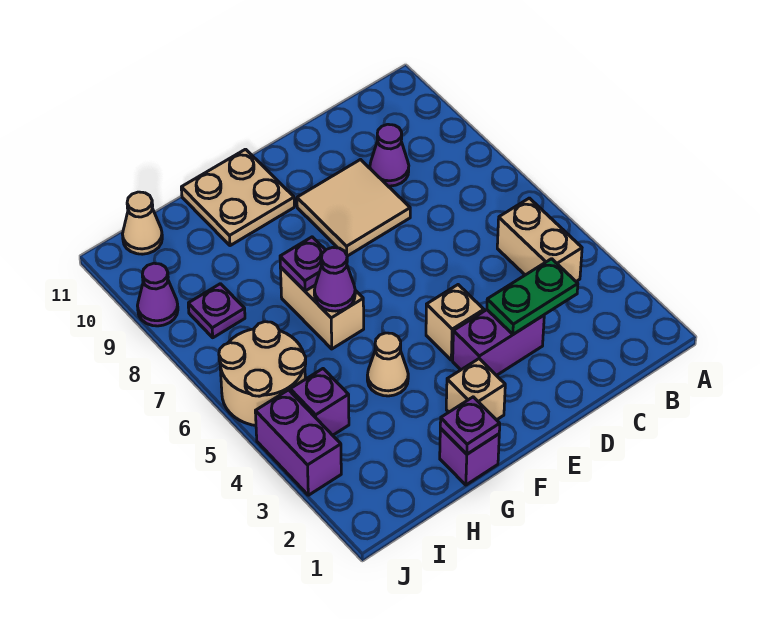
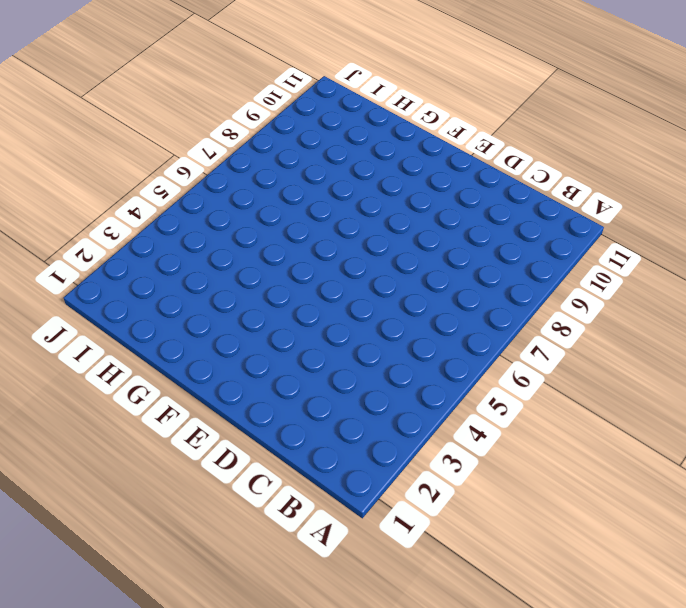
none -> tan brick B4:B5 level 1
none -> purple cone C9 level 1
none -> purple brick D3:E3 level 1

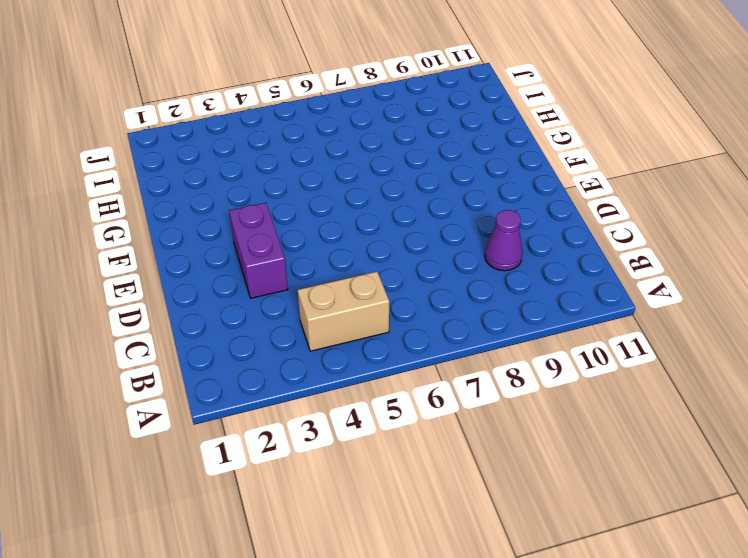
none -> tan tile D8:E9 level 1
none -> tan brick E4 level 1
none -> tan brick F2 level 1

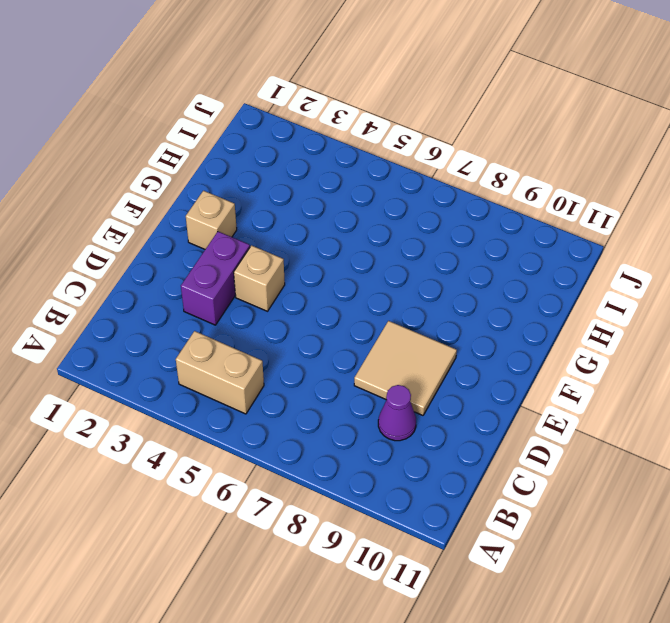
none -> tan plate F10:G11 level 1
none -> purple brick G1 level 1
none -> tan cone G4 level 1

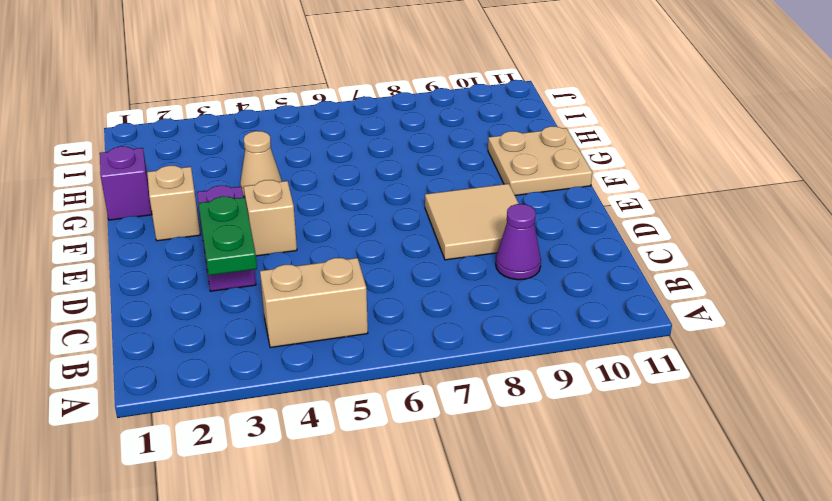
none -> tan brick G6:G7 level 1
none -> purple brick I4 level 1
none -> tan round brick I5:J6 level 1

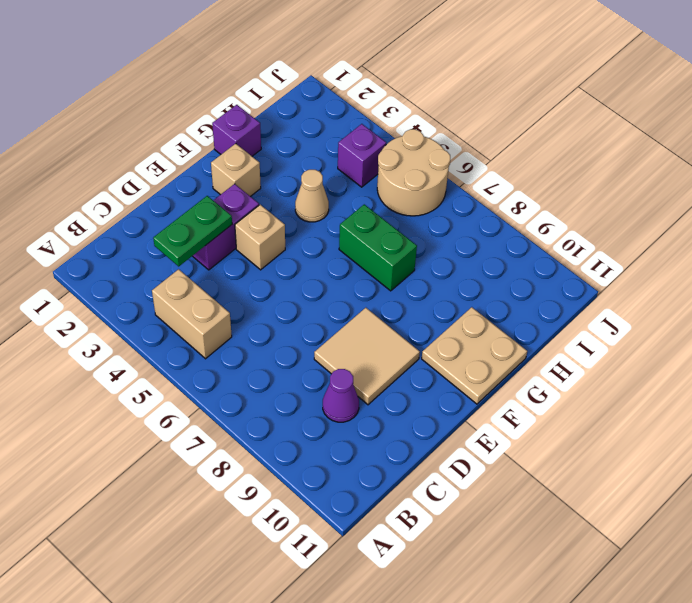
green brick G6:G7 level 1 -> tan brick G6:G7 level 1
none -> purple plate I8 level 1
none -> tan cone I11 level 1
none -> purple brick J3:J4 level 1

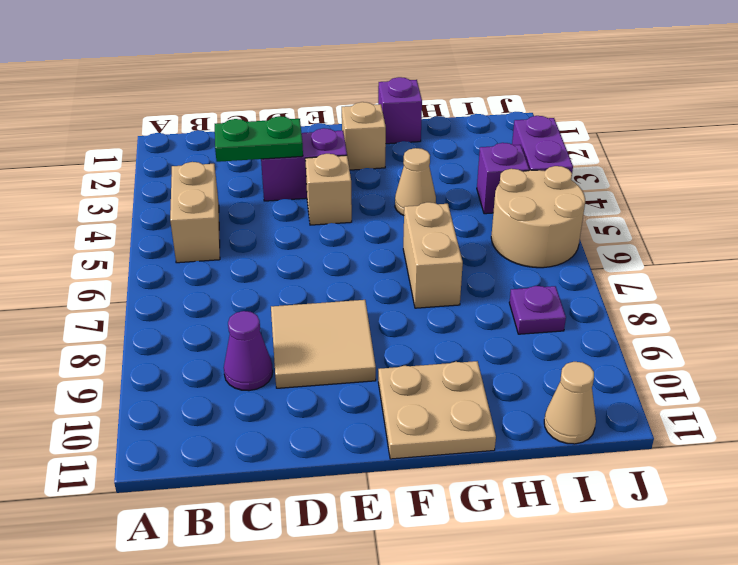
none -> purple cone J9 level 1
none -> purple plate G1 level 2
none -> purple cone G6 level 2

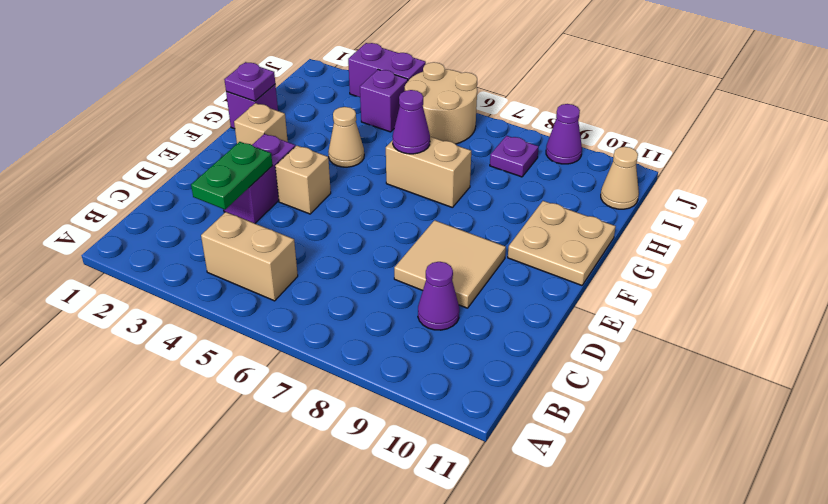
none -> purple plate G7 level 2

